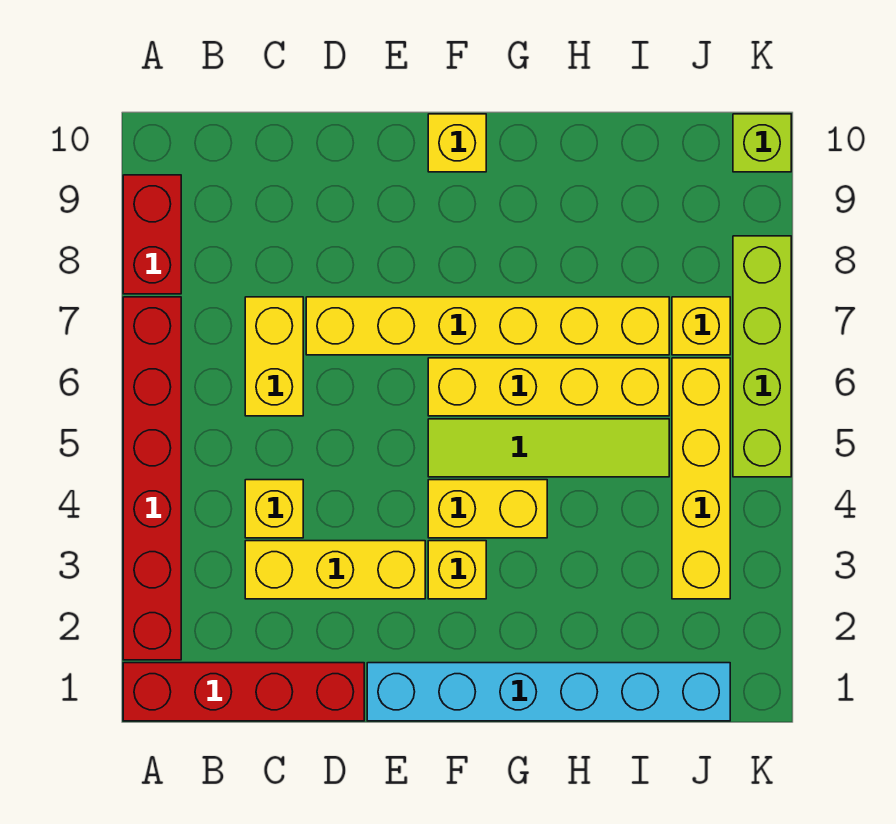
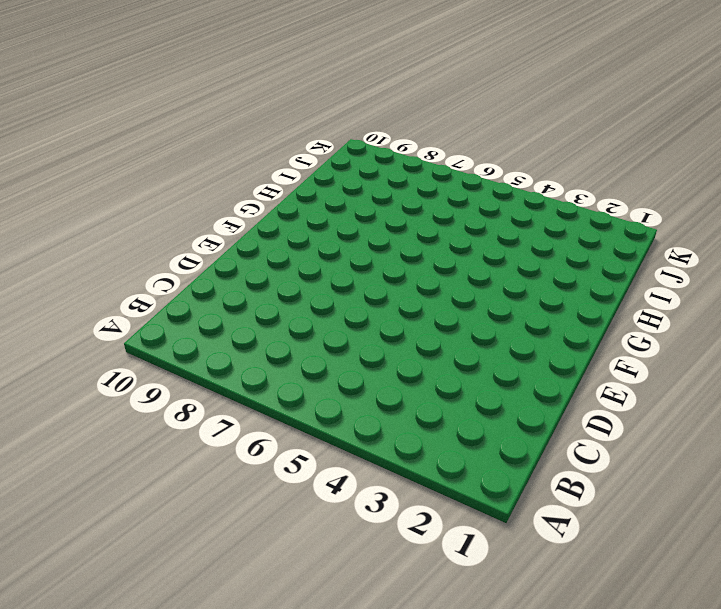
none -> red brick A1:D1 level 1
none -> red brick A2:A7 level 1
none -> red brick A8:A9 level 1

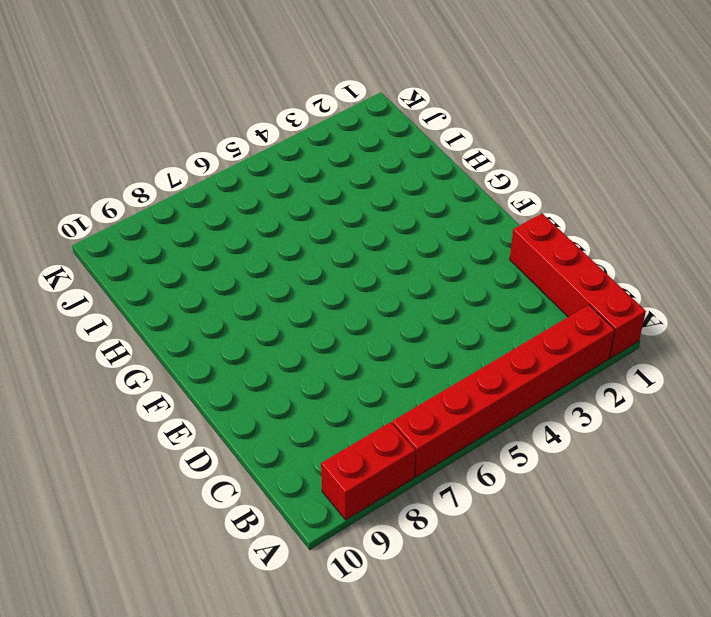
none -> yellow brick C3:E3 level 1
none -> yellow brick C4 level 1
none -> yellow brick C6:C7 level 1

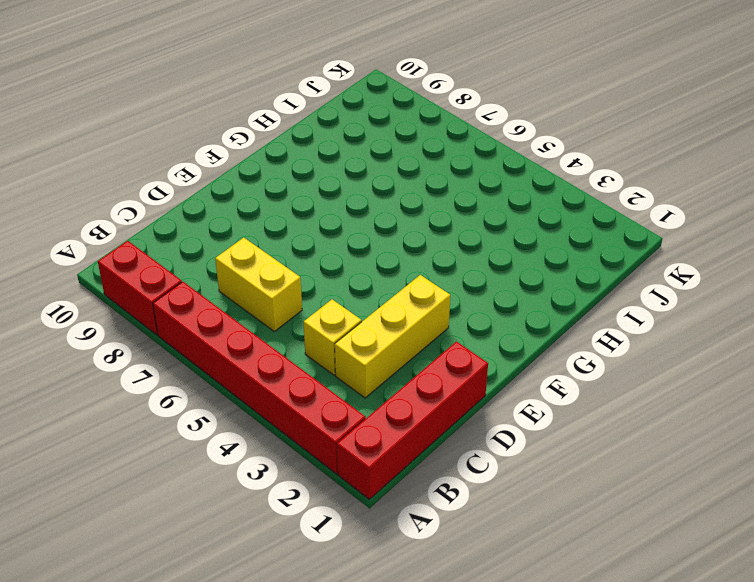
none -> yellow brick D7:I7 level 1
none -> cyan brick E1:J1 level 1
none -> yellow brick F3 level 1

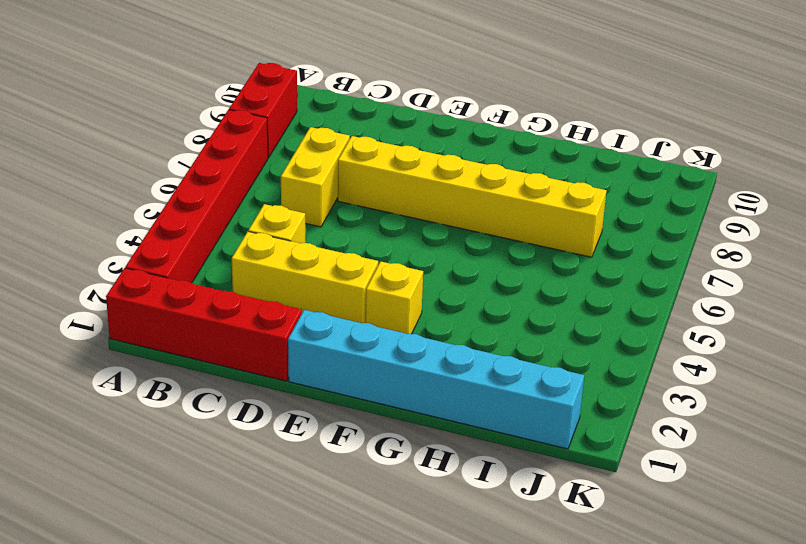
none -> yellow brick F4:G4 level 1
none -> lime tile F5:I5 level 1
none -> yellow brick F6:I6 level 1

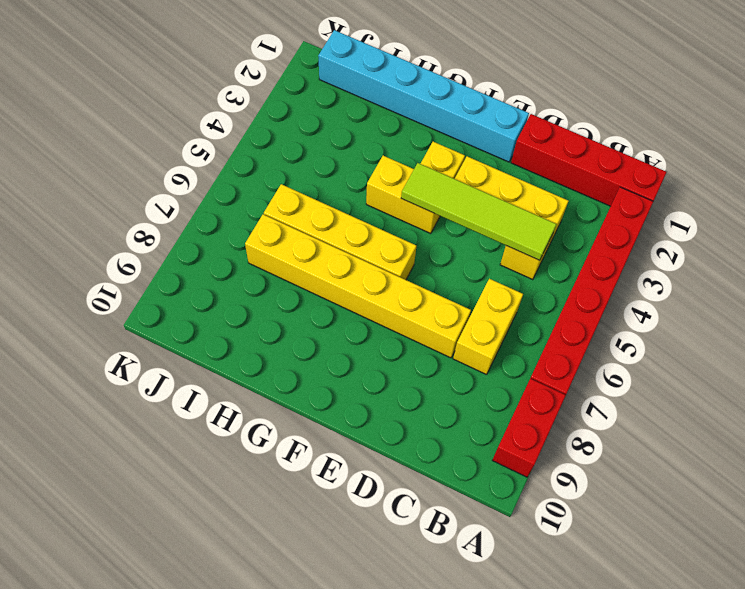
lime tile C4:F4 level 2 -> lime tile F5:I5 level 1
none -> yellow brick F10 level 1
none -> yellow brick J3:J6 level 1
none -> yellow brick J7 level 1

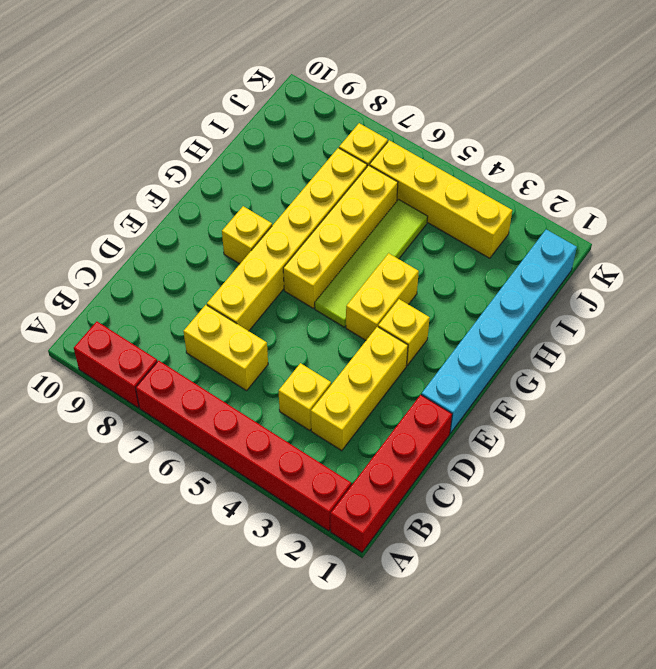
yellow brick F8 level 1 -> yellow brick F10 level 1
none -> lime brick K5:K8 level 1
none -> lime brick K10 level 1

